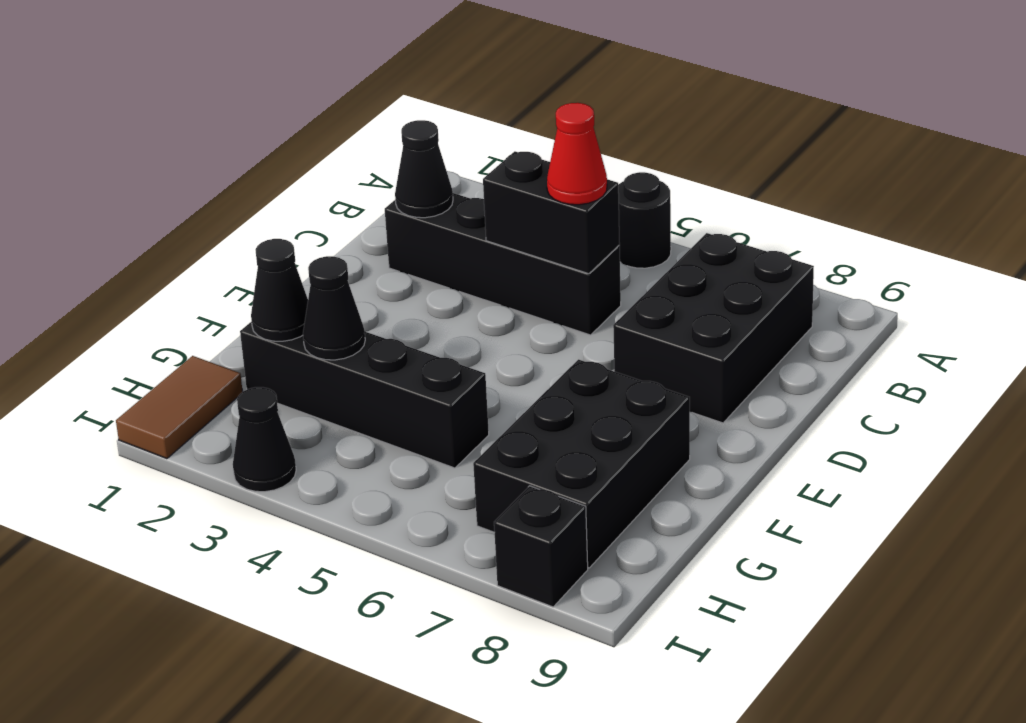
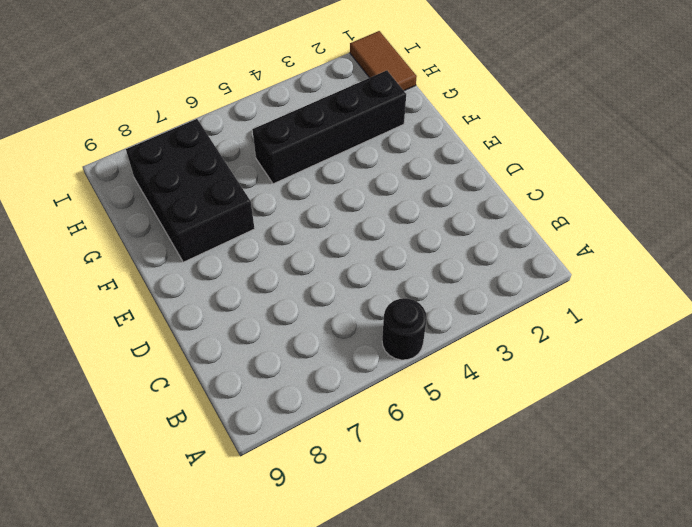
none -> black brick B7:D8 level 1
none -> black brick C2:C5 level 1
none -> black cone I3 level 1

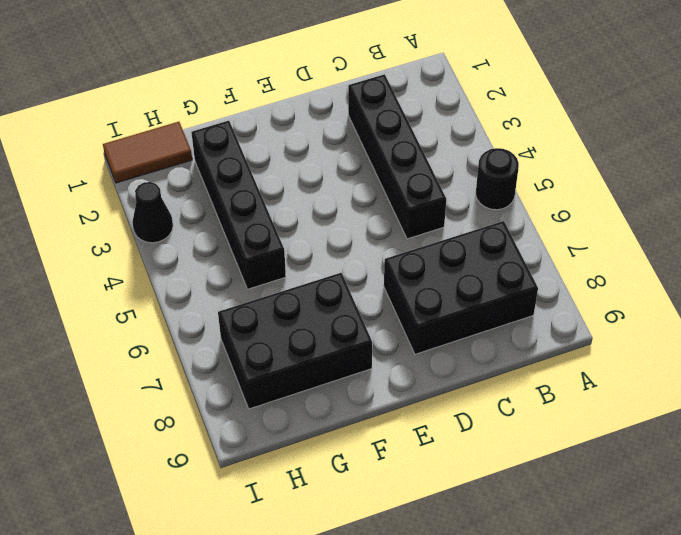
none -> black brick I8 level 1
none -> black cone C2 level 2
none -> black brick C4:C5 level 2

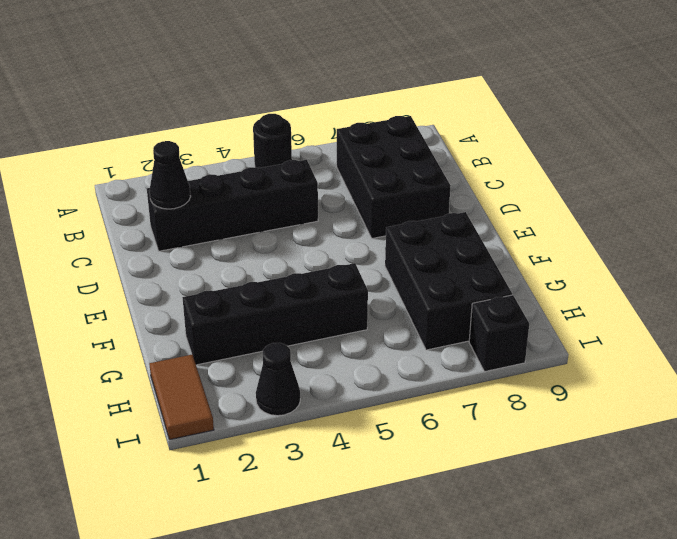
none -> black brick C4:C5 level 2
none -> black cone G2 level 2
none -> black cone G3 level 2

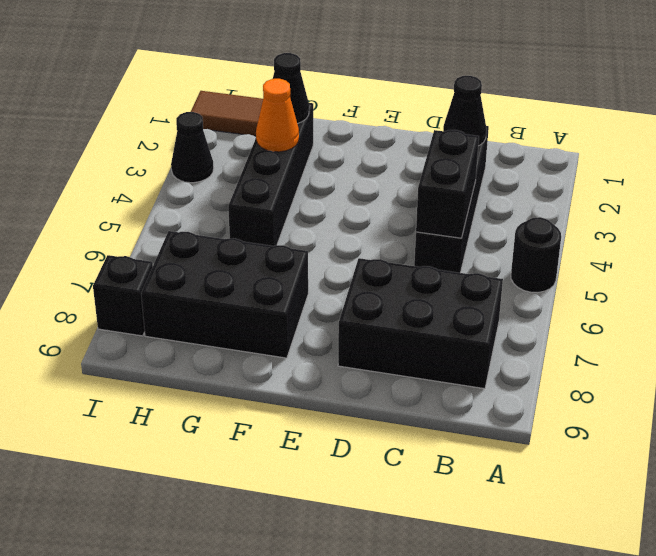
orange cone G3 level 2 -> black cone G3 level 2
none -> red cone C5 level 3

